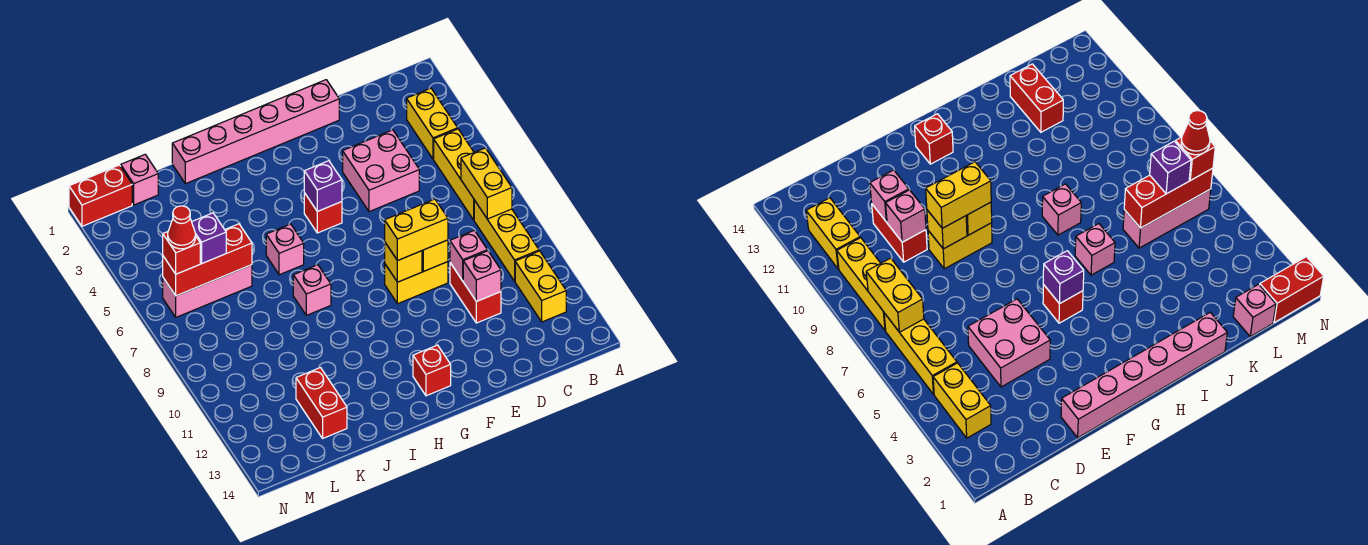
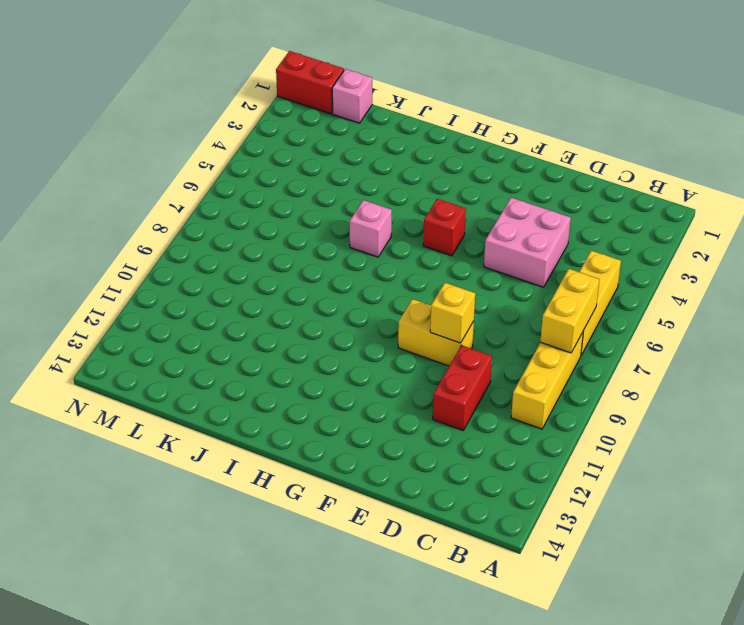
none -> yellow brick B3:B4 level 1
none -> yellow brick B11:B12 level 1
none -> pink brick E1:J1 level 1

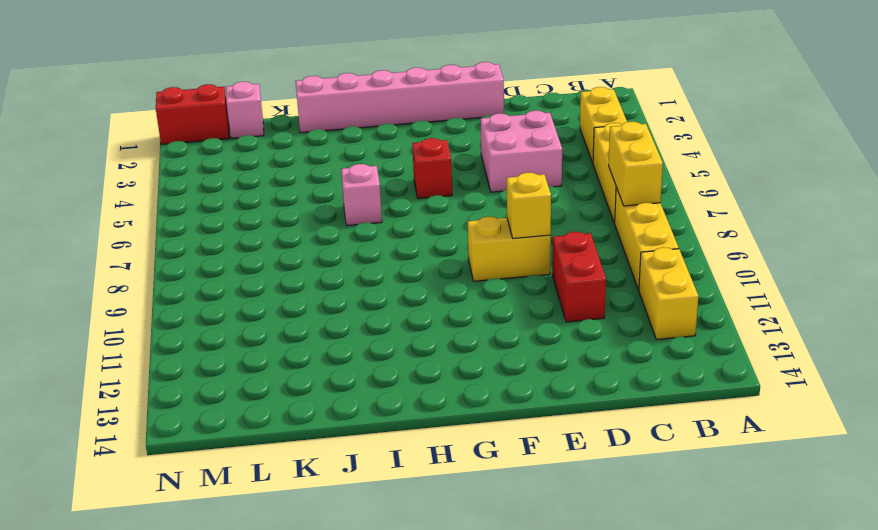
none -> red brick G13 level 1
none -> pink brick I8 level 1
none -> pink brick K6:M6 level 1

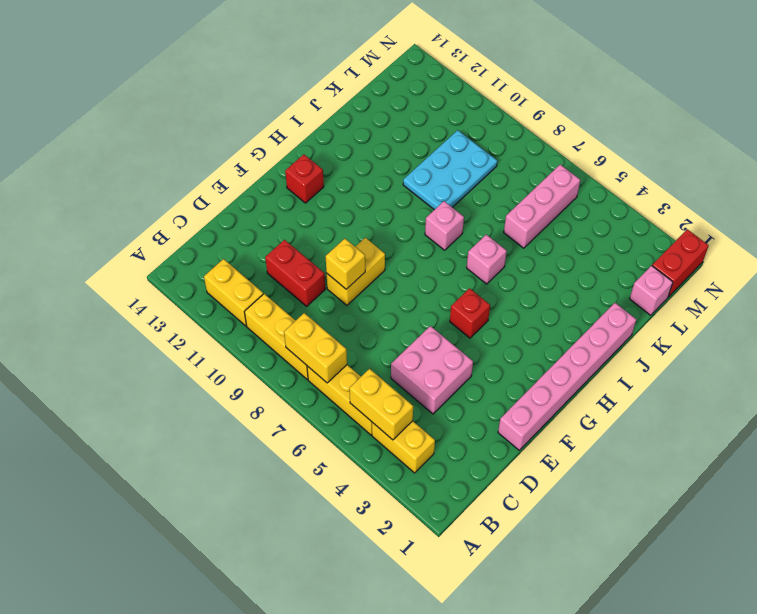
yellow brick B4:B5 level 2 -> yellow brick E9:F9 level 3
cyan plate J9:L10 level 1 -> none
none -> red brick K12:K13 level 1
none -> pink brick D10 level 2
none -> pink brick D11 level 2

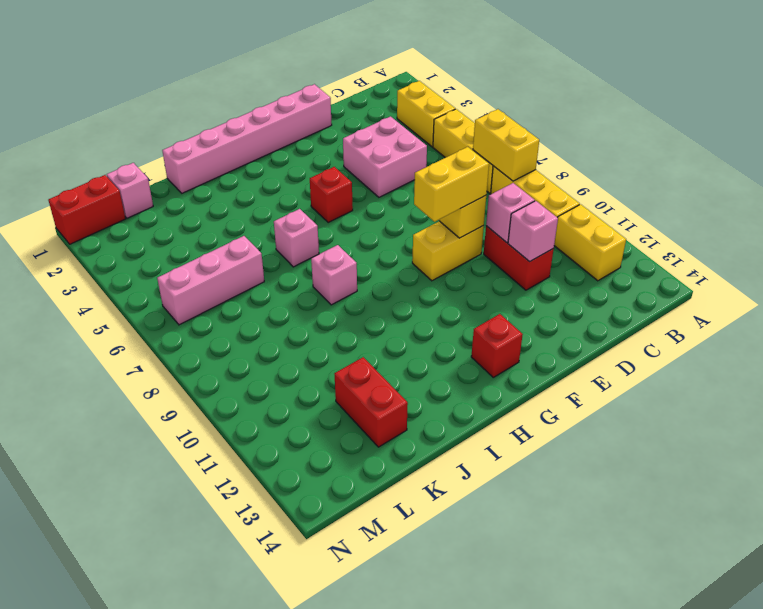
none -> yellow brick F9 level 2
none -> purple brick G5 level 2
none -> red brick K6:M6 level 2

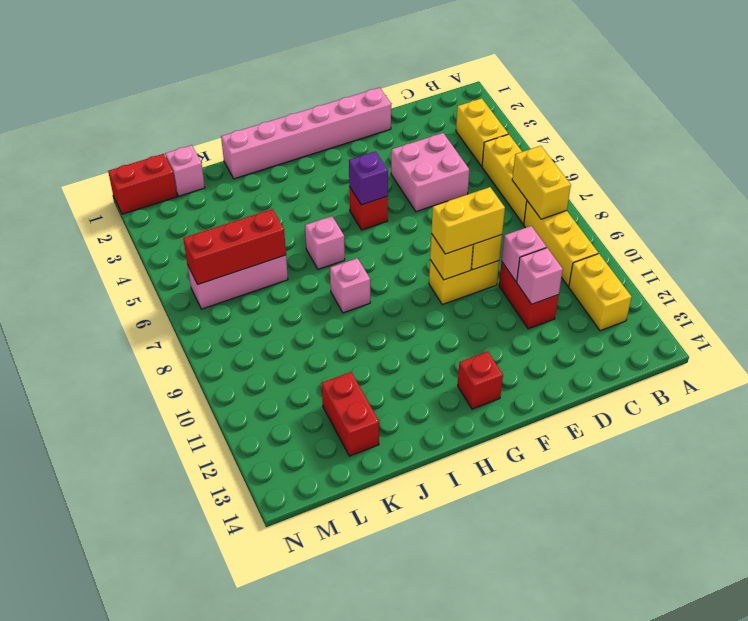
none -> purple brick L6 level 3
none -> red brick M6 level 3
none -> red cone M6 level 4

